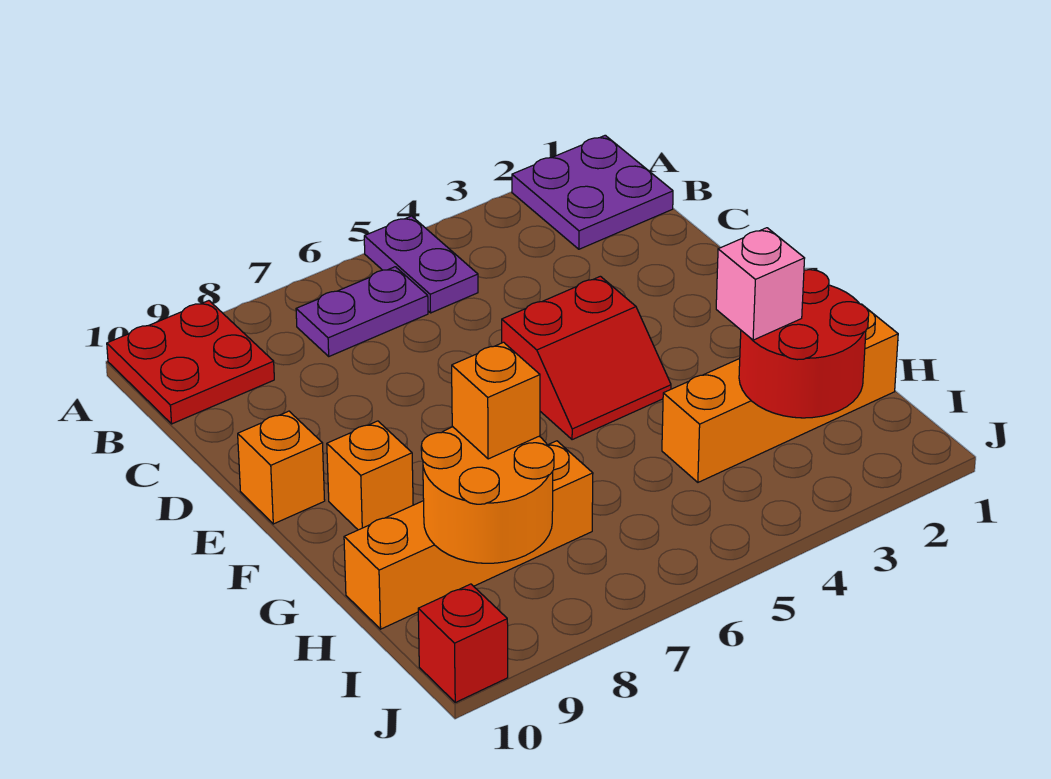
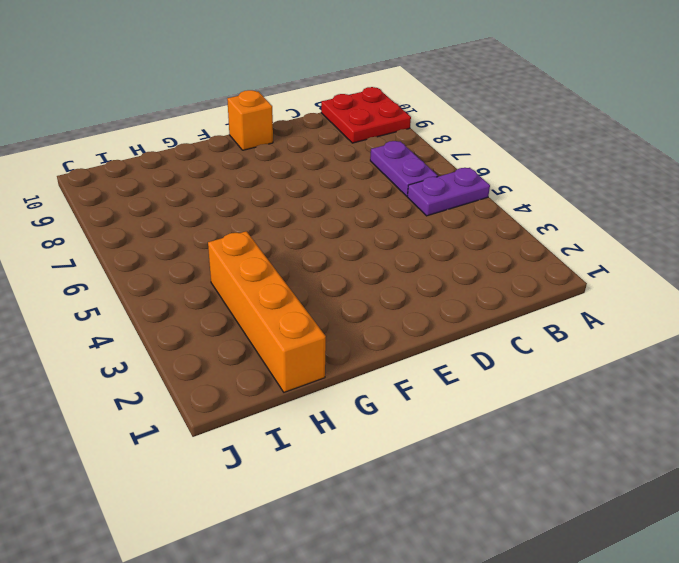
none -> purple plate A1:B2 level 1
none -> red slope E4:F5 level 1 top E
none -> orange brick F9 level 1

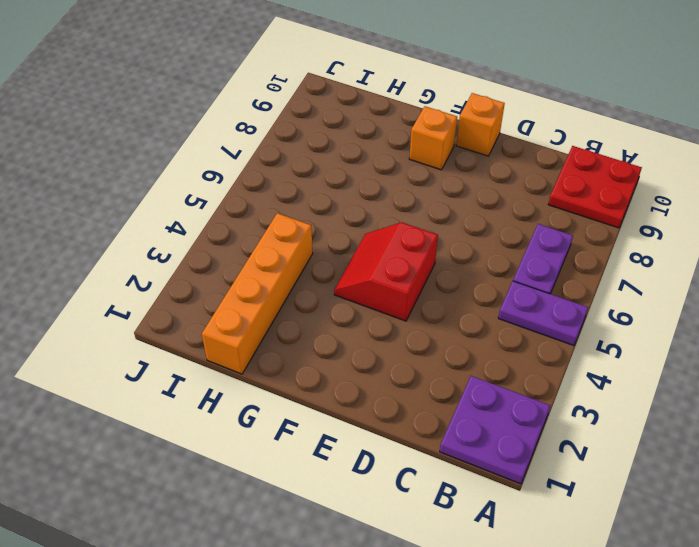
none -> orange brick H7:H10 level 1
none -> red brick J10 level 1
none -> red round brick H2:I3 level 2

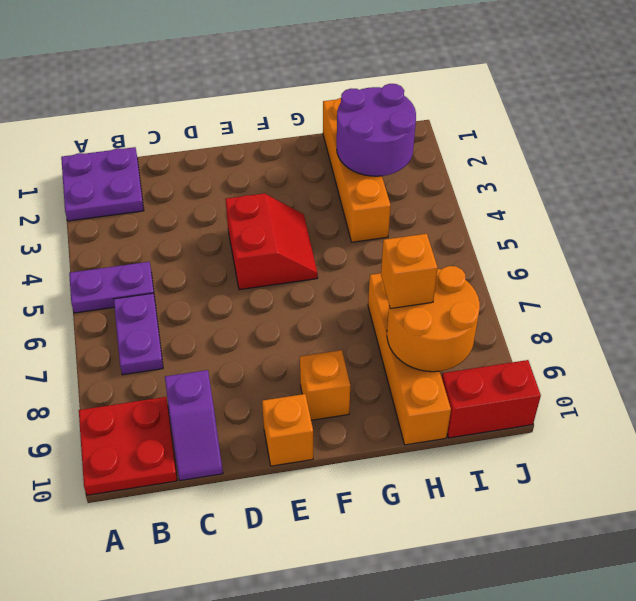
purple slope C9:C10 level 1 top 9 -> none
purple round brick H2:I3 level 2 -> red round brick H2:I3 level 2
red brick I10:J10 level 1 -> red brick J10 level 1
none -> pink brick H3 level 3

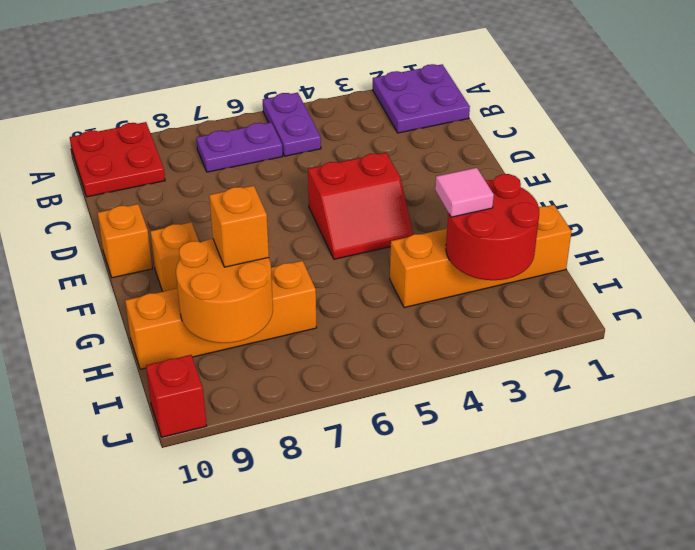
pink tile H3 level 3 -> pink brick H3 level 3

